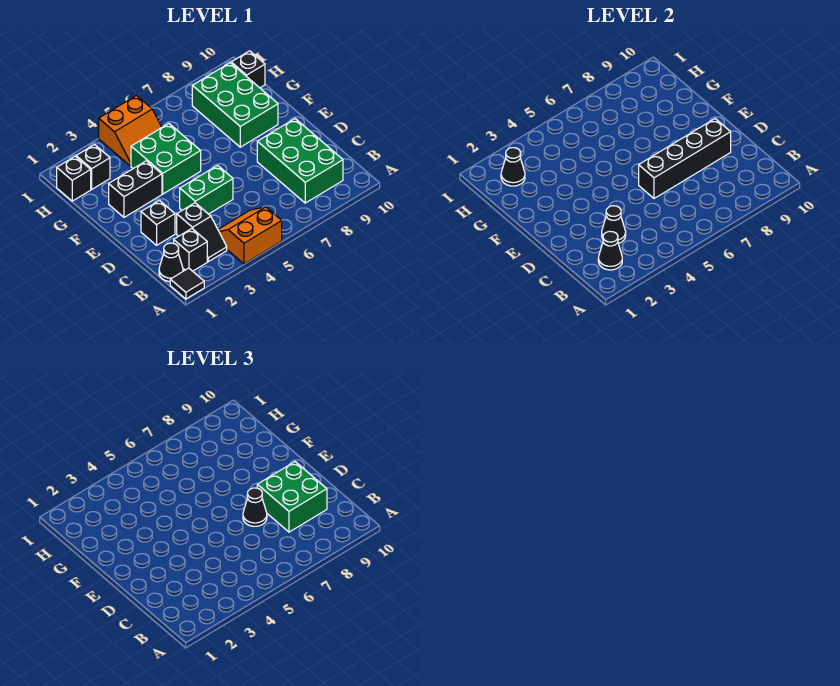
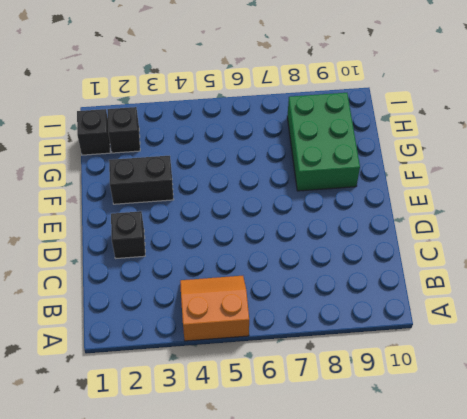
none -> black tile A1 level 1
none -> black cone B1 level 1
none -> black brick B2 level 1

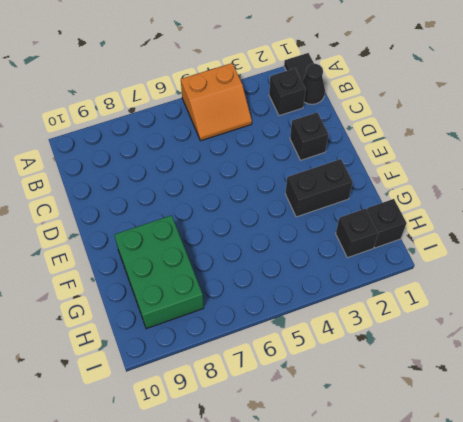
none -> black slope B3:C3 level 1 top C
none -> green brick B8:D9 level 1
none -> green brick D4:D5 level 1

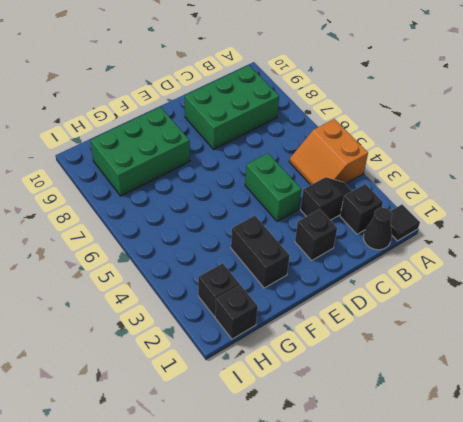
none -> green brick F4:G5 level 1
none -> orange slope H4:I5 level 1 top I
none -> black brick H10 level 1

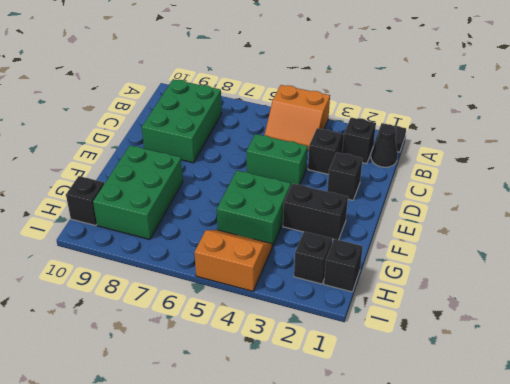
none -> black cone B2 level 2
none -> black cone C3 level 2
none -> black brick D6:D9 level 2

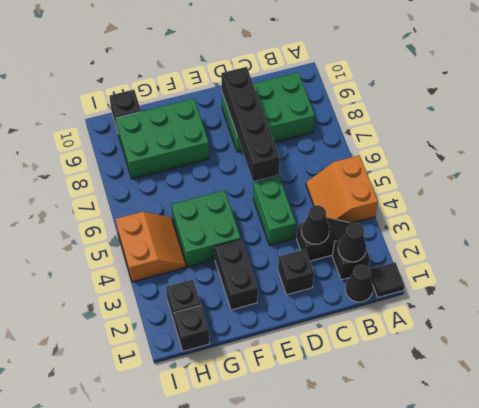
none -> black cone H2 level 2
none -> green brick C8:D9 level 3
none -> black cone D7 level 3

